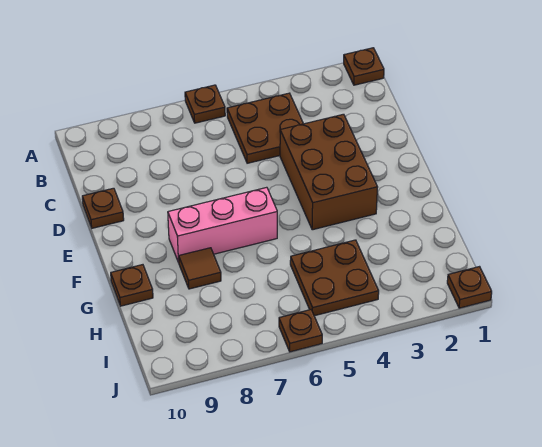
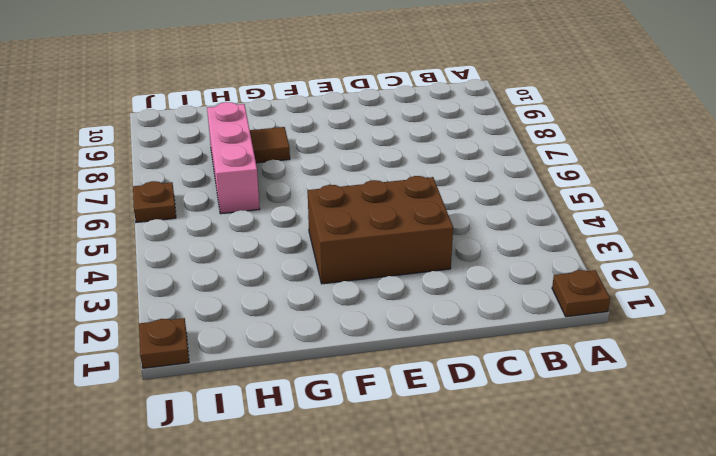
pink brick H6:H8 level 1 -> pink brick F6:F8 level 1
none -> brown plate A6 level 1
none -> brown plate B4:C5 level 1

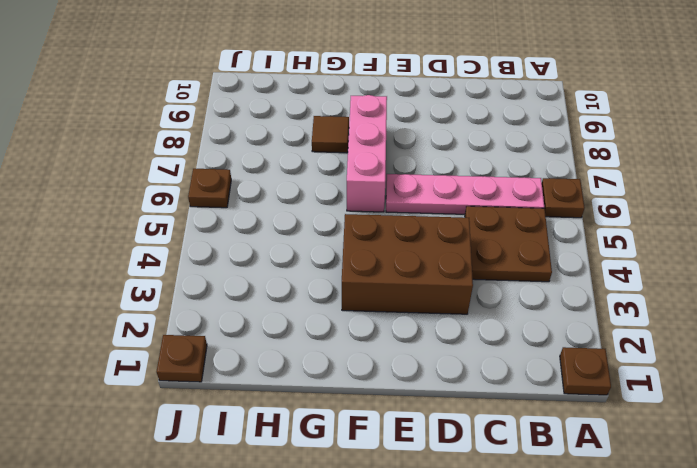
pink plate B6:E6 level 1 -> none
none -> brown plate D10 level 1
none -> brown plate G10 level 1

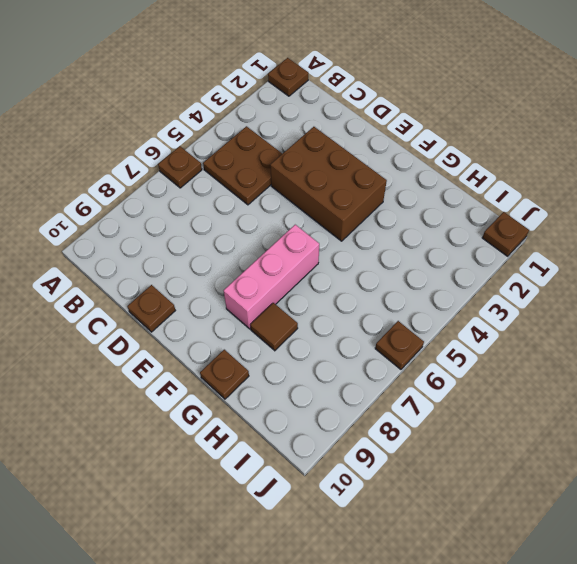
none -> brown plate H4:I5 level 1

